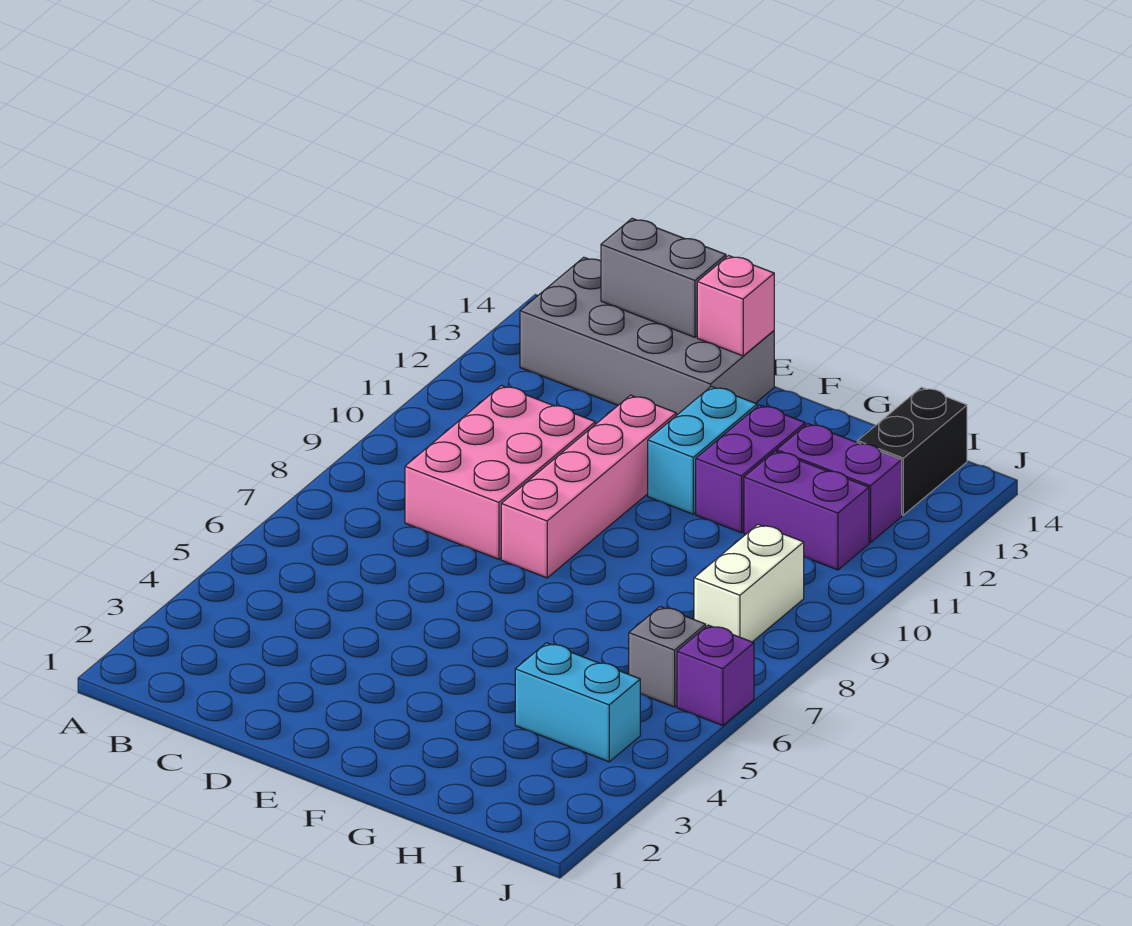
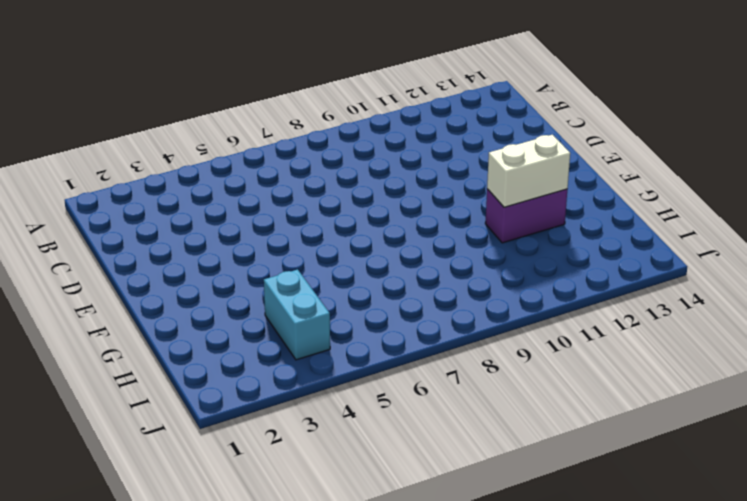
white brick G11:G12 level 2 -> white brick I8:I9 level 1
none -> grey brick B13:E14 level 1
none -> pink brick C8:D10 level 1
none -> pink brick E8:E11 level 1

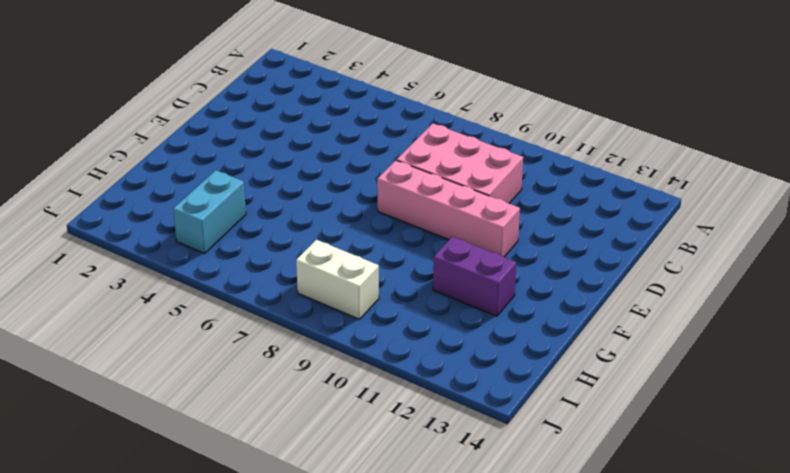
none -> grey brick B13:E14 level 1
none -> cyan brick F11:F12 level 1
none -> purple brick H11:I11 level 1

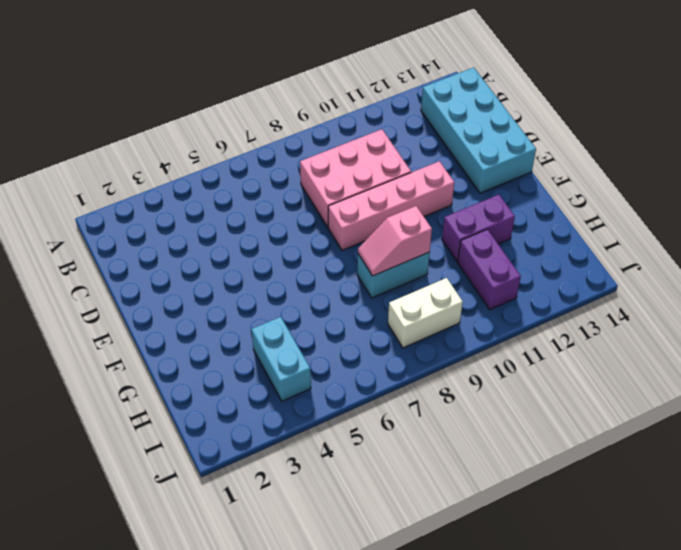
cyan brick B13:E14 level 1 -> grey brick B13:E14 level 1
cyan brick G8:G9 level 1 -> cyan brick F11:F12 level 1
pink slope G8:G9 level 2 top 9 -> none
none -> purple brick H12:I12 level 1
none -> grey brick I6 level 1
none -> black brick I13:I14 level 1

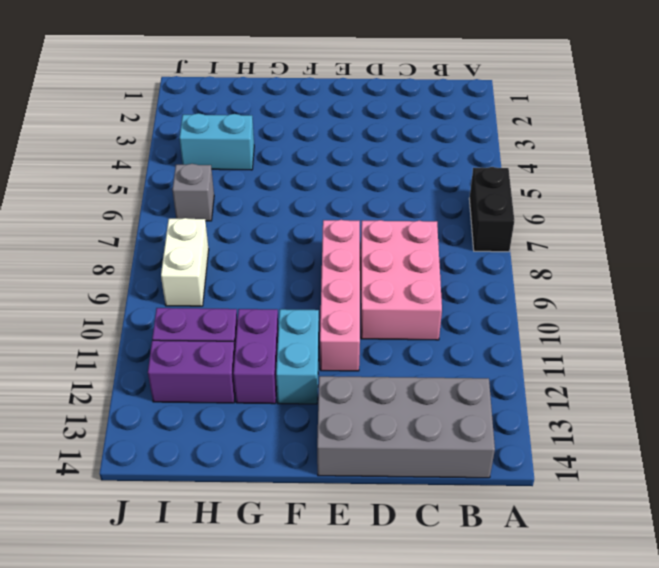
black brick A6:A7 level 1 -> black brick I13:I14 level 1
none -> purple brick J6 level 1
none -> grey brick C14:D14 level 2
none -> pink brick E14 level 2

